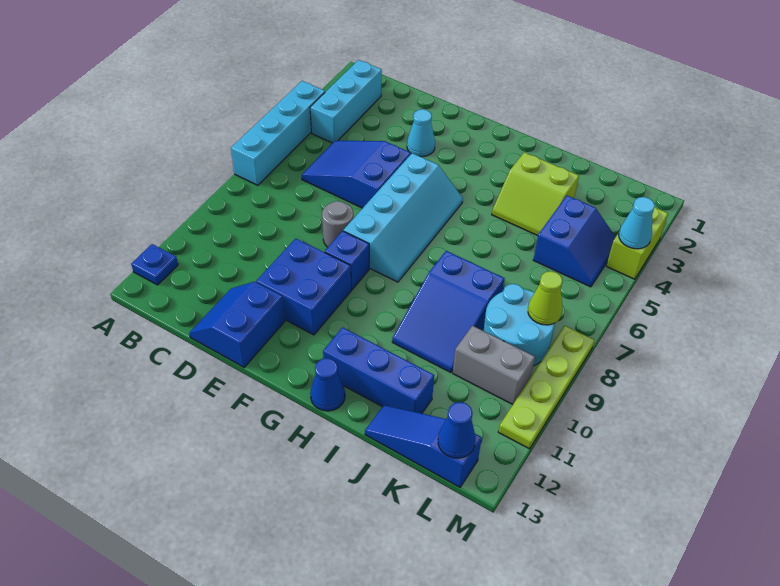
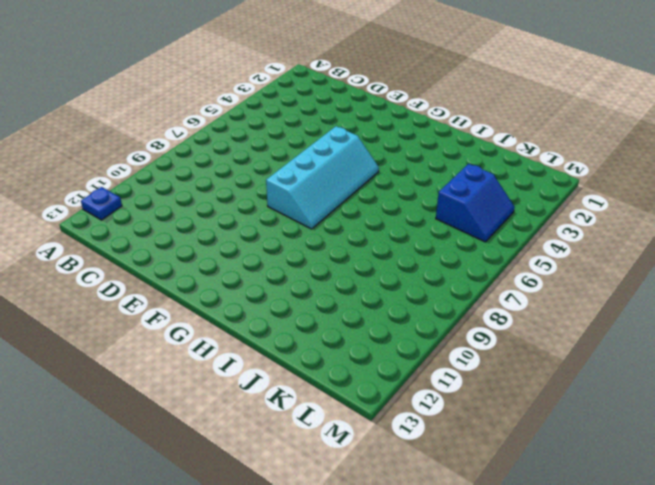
none -> cyan brick A4:A7 level 1
none -> cyan brick B2:B4 level 1
none -> blue slope C5:E6 level 1 top E

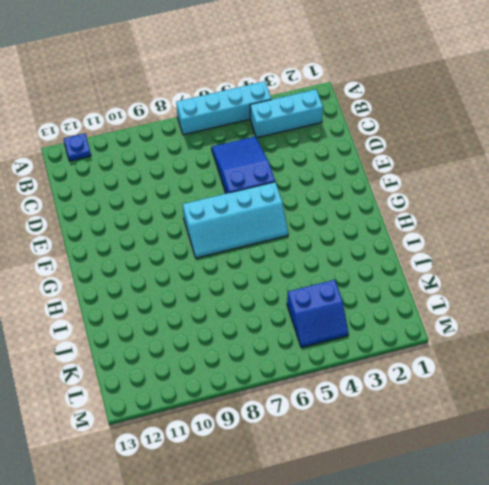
none -> blue slope D12:E13 level 1 top E
none -> cyan cone E3 level 1
none -> grey round brick E8 level 1

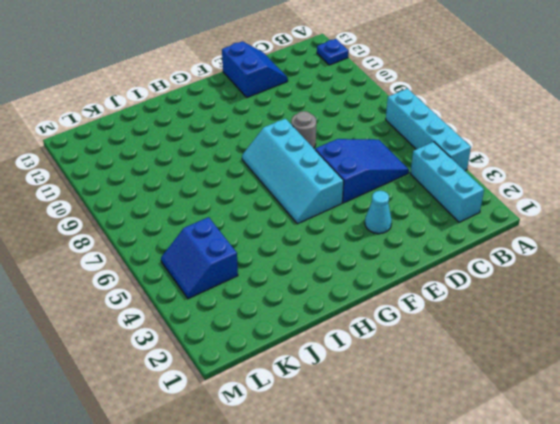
none -> blue brick E10:F11 level 1
none -> blue brick F9 level 1
none -> blue brick H12:J12 level 1

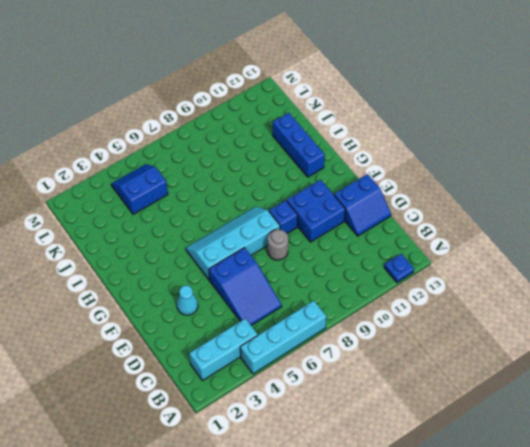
none -> blue cone H13 level 1
none -> lime slope I3:J4 level 1 top 3
none -> blue slope I8:J10 level 1 top 8

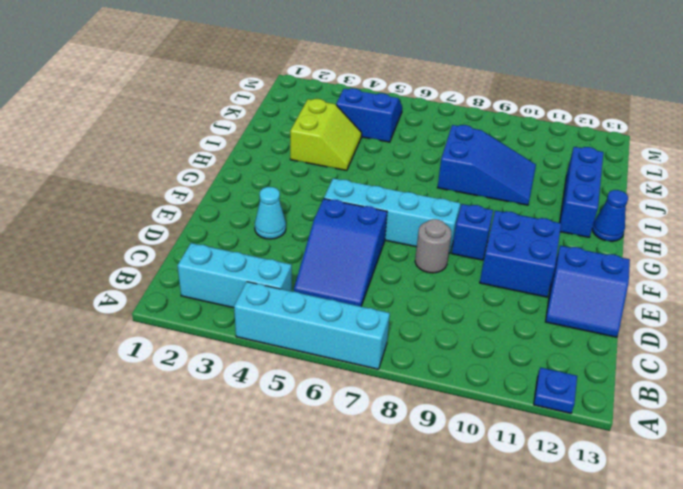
none -> blue slope J13:L13 level 1 top L
none -> cyan round brick K8:L9 level 1
none -> grey brick K10:L10 level 1

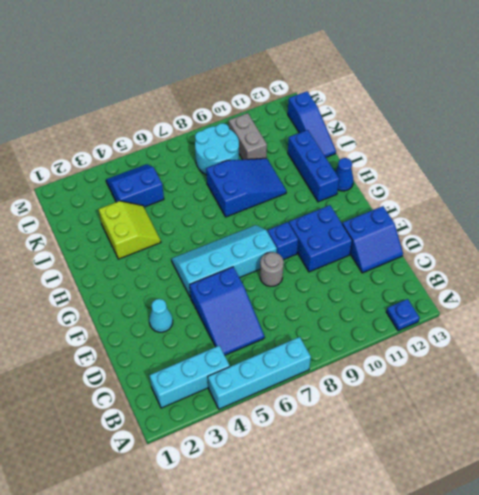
none -> lime brick M3:M4 level 1
none -> lime plate M8:M11 level 1
none -> lime cone L8 level 2

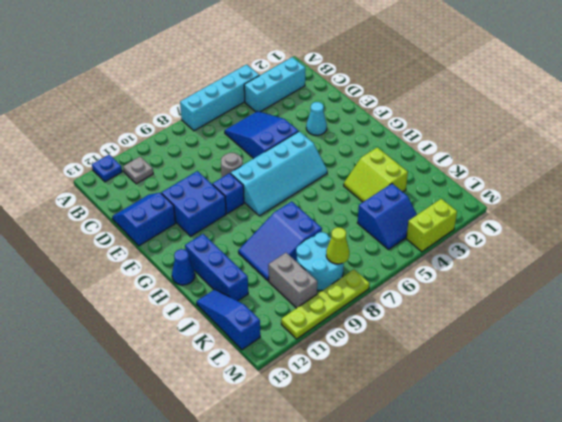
grey plate B11 level 1 -> none
none -> blue cone L13 level 2
none -> cyan cone M4 level 2

